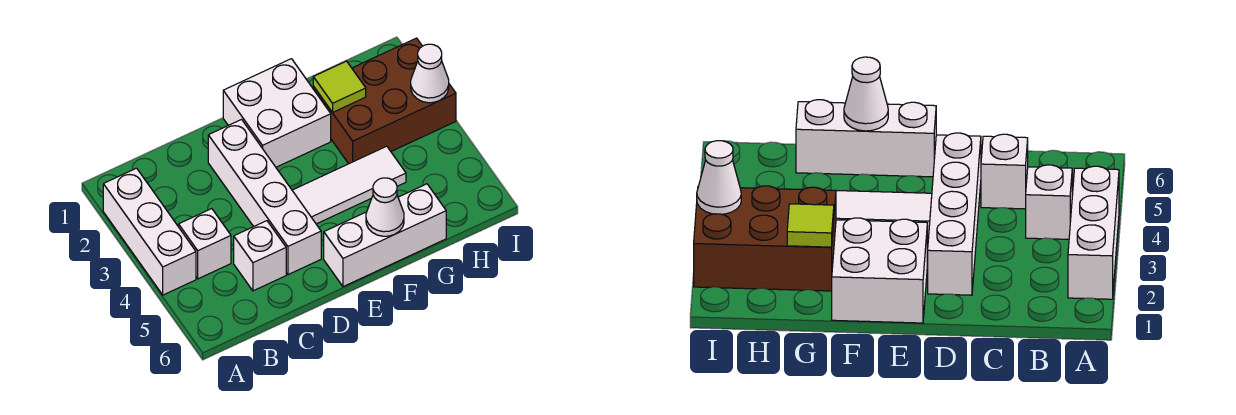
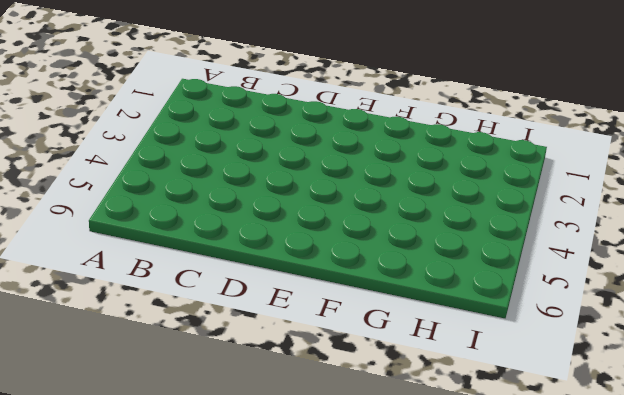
none -> white brick A2:A4 level 1
none -> white brick B4 level 1

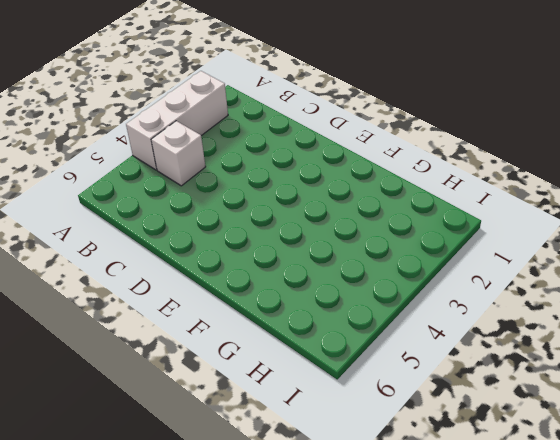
none -> white brick C5 level 1
none -> white brick D2:D5 level 1

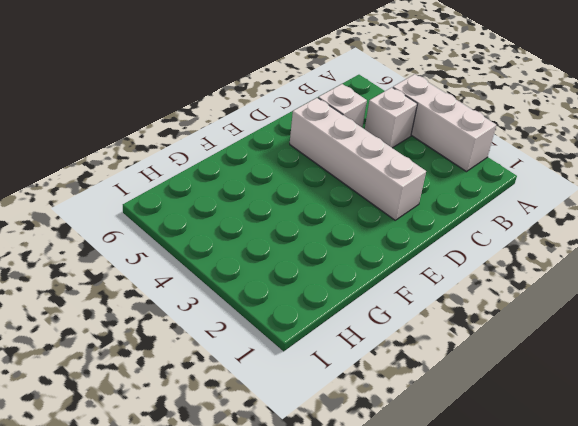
none -> white brick E1:F2 level 1
none -> white tile E4:G4 level 1

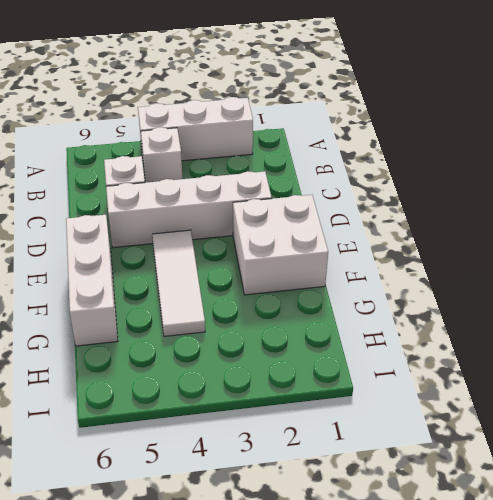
none -> brown brick G2:I3 level 1
none -> white cone F6 level 2

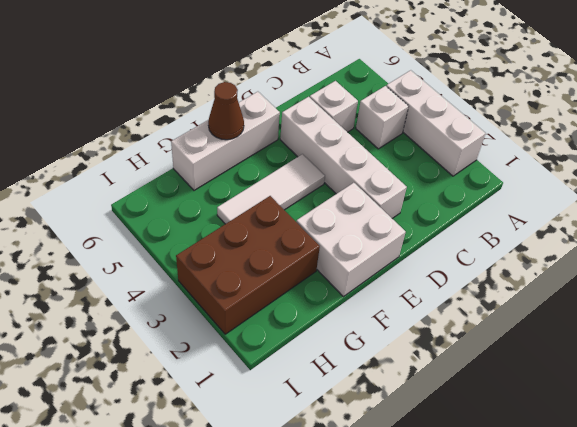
brown cone F6 level 2 -> white cone F6 level 2
none -> lime tile G2 level 2
none -> white cone I3 level 2

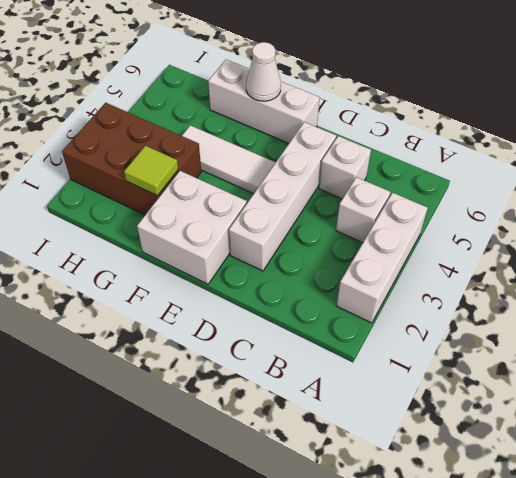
none -> white cone I3 level 2

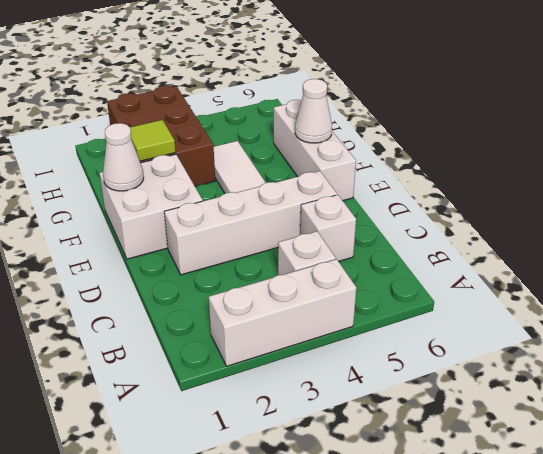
white cone F1 level 2 -> white cone I3 level 2

